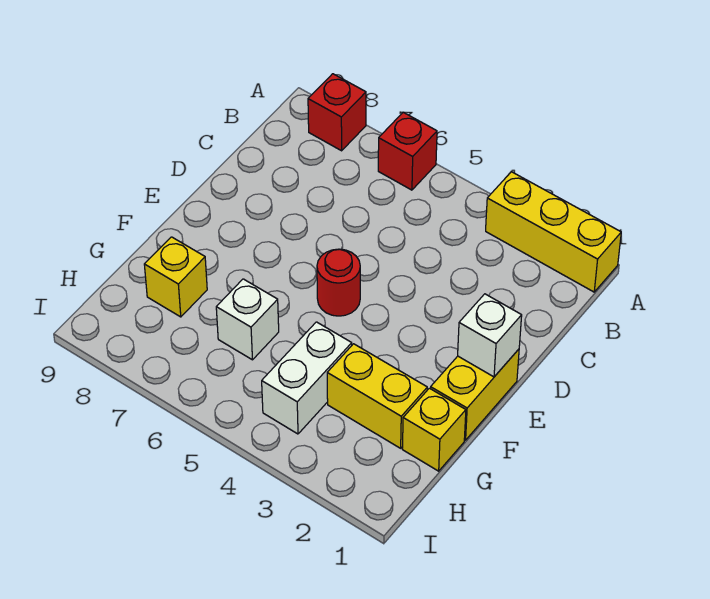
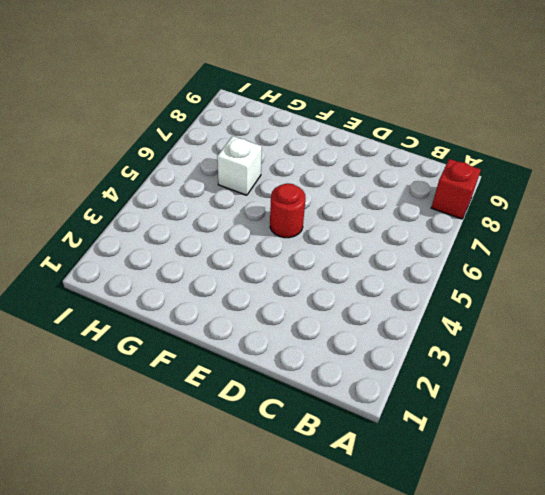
none -> yellow brick A1:A3 level 1
none -> red brick A6 level 1

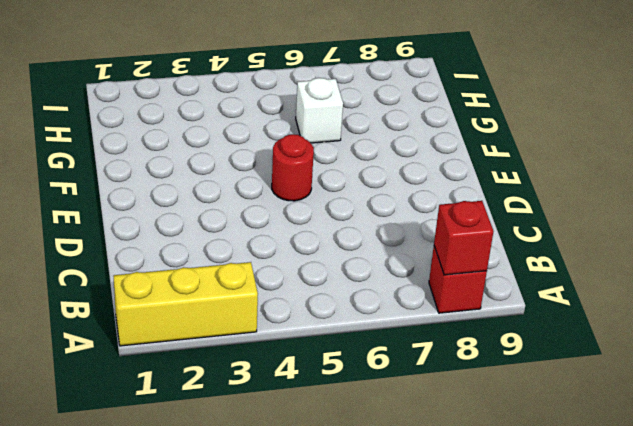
red brick A8 level 2 -> red brick A6 level 1
none -> yellow brick E1:F1 level 1
none -> yellow brick G1 level 1

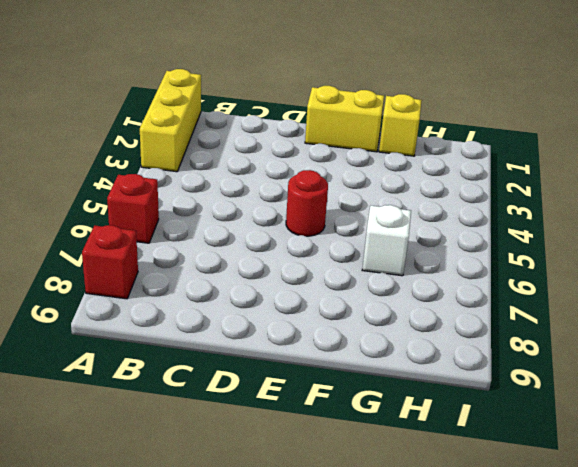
none -> yellow brick G2:G3 level 1
none -> white brick G4:H4 level 1

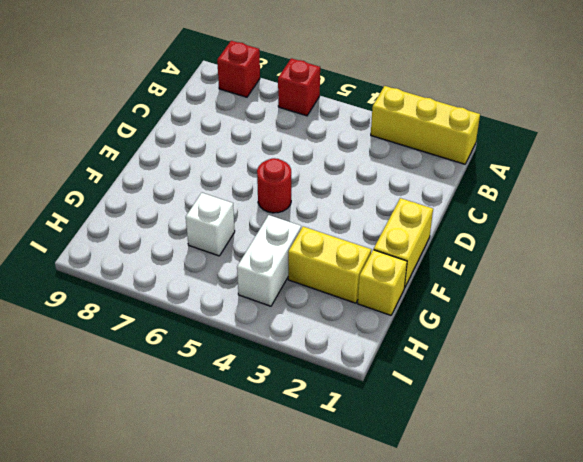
none -> yellow brick G8 level 1
none -> white brick E1 level 2

